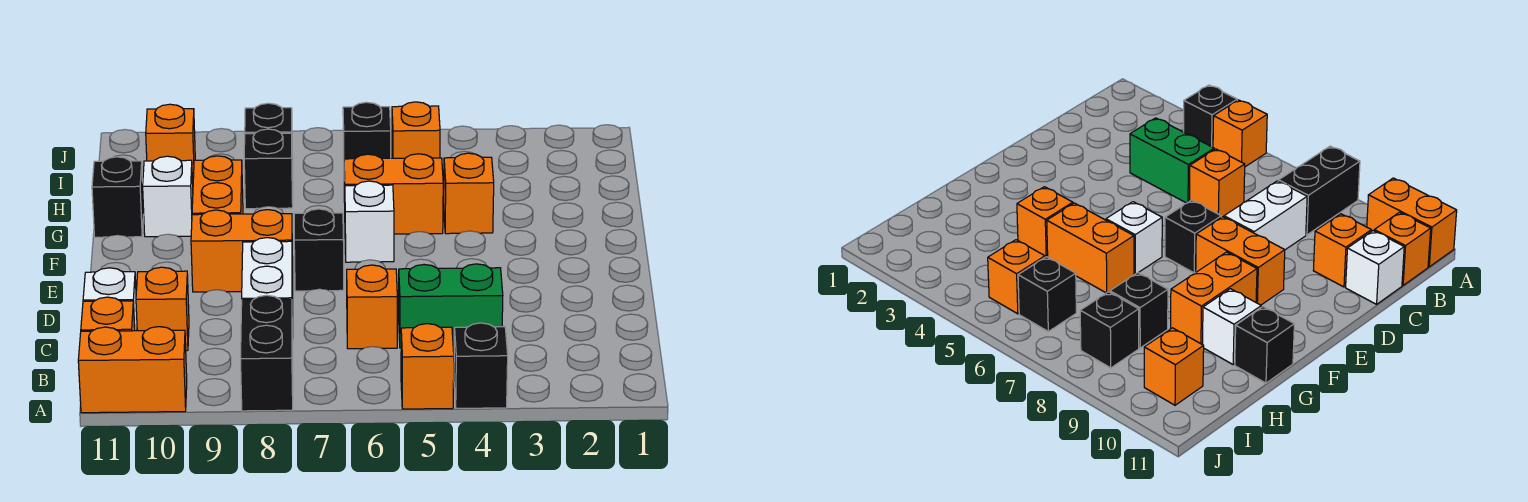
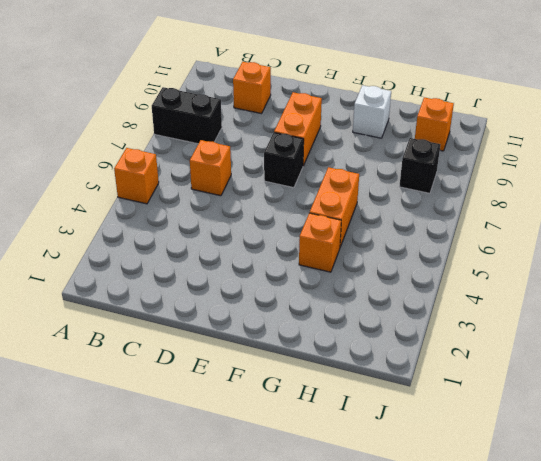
none -> black brick A4 level 1
none -> orange brick A10:A11 level 1
none -> orange brick B11 level 1

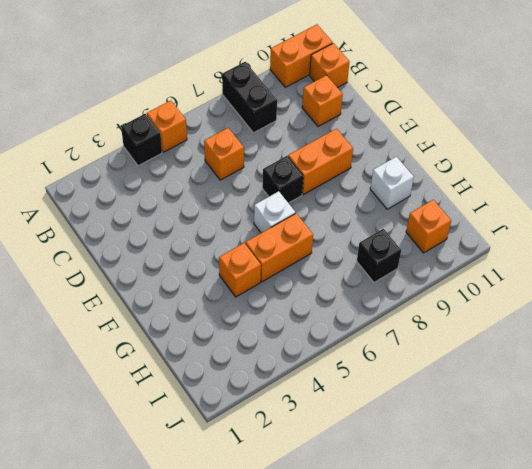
none -> green brick C4:C5 level 1
none -> white brick C8:D8 level 1
none -> white brick C11 level 1

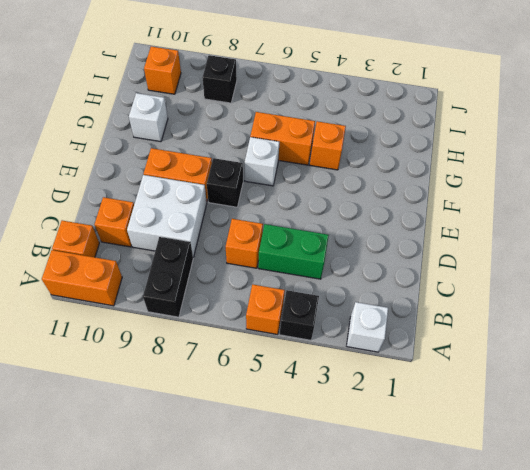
white brick A2 level 1 -> white brick C11 level 1
white brick C8:D9 level 1 -> white brick C8:D8 level 1
none -> orange brick F9:G9 level 1
none -> black brick G11 level 1
none -> black brick H8 level 1

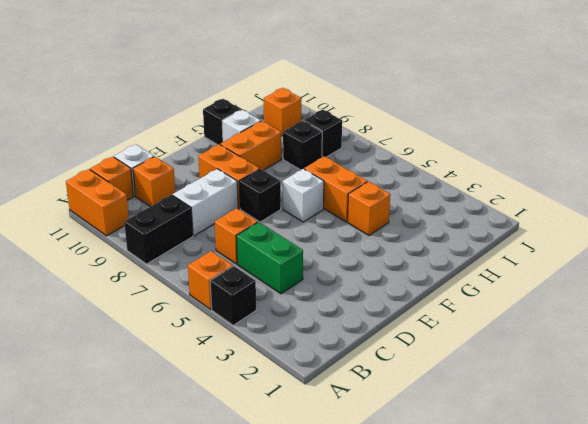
none -> orange brick I5 level 1
none -> black brick I6 level 1

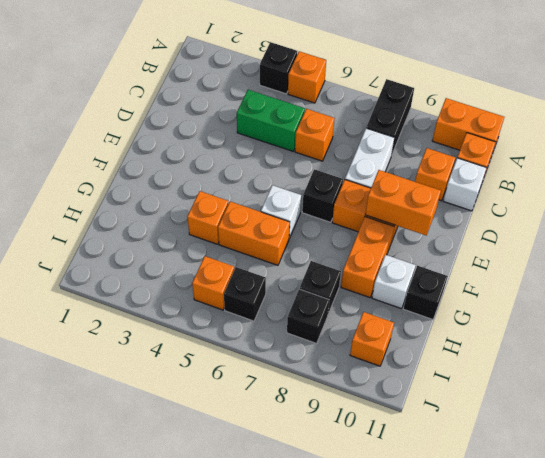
orange brick E9:E10 level 2 -> none

